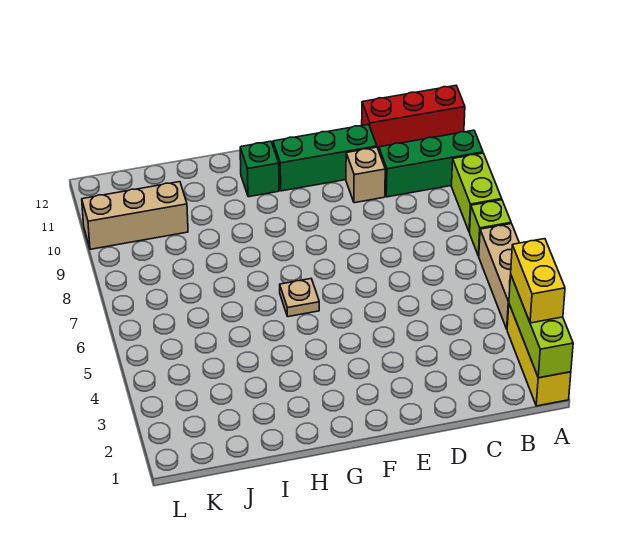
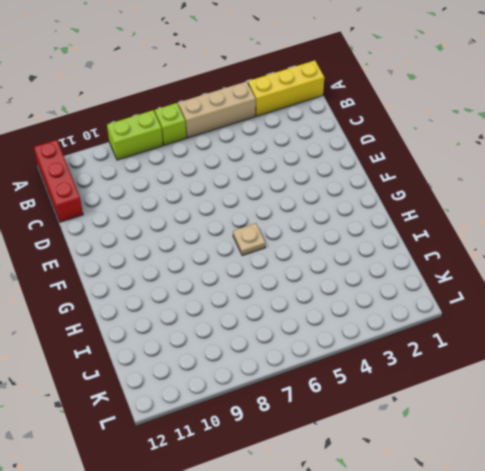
none -> green brick A10:C10 level 1
none -> tan brick D10 level 1
none -> green brick D11:F11 level 1

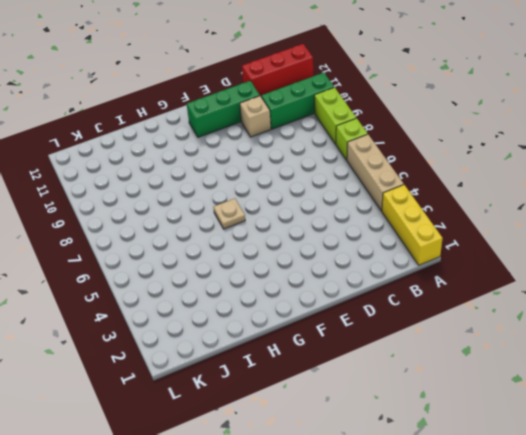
none -> green brick G11 level 1
none -> tan brick J10:L10 level 1
none -> lime brick A1:A3 level 2

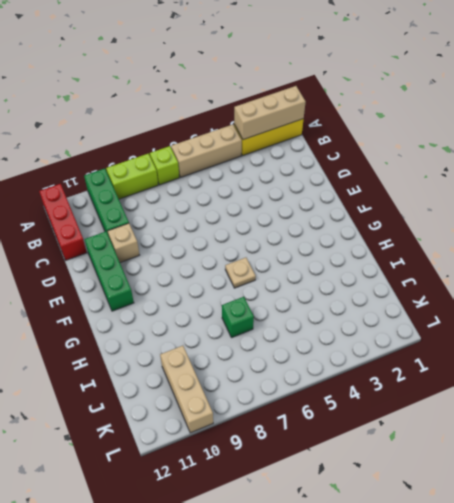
tan brick A1:A3 level 2 -> lime brick A1:A3 level 2
green brick I7 level 1 -> green brick G11 level 1
none -> yellow brick A2:A3 level 3

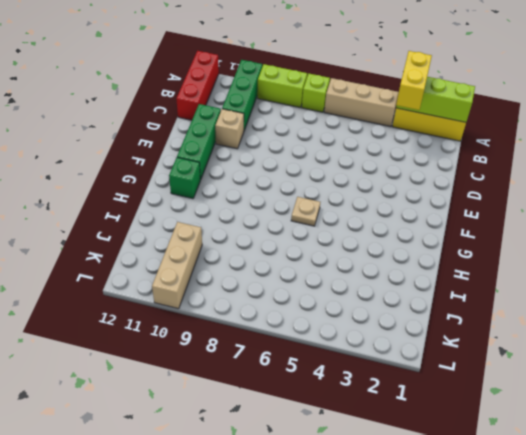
yellow brick A3:B3 level 3 -> yellow brick A2:A3 level 3

